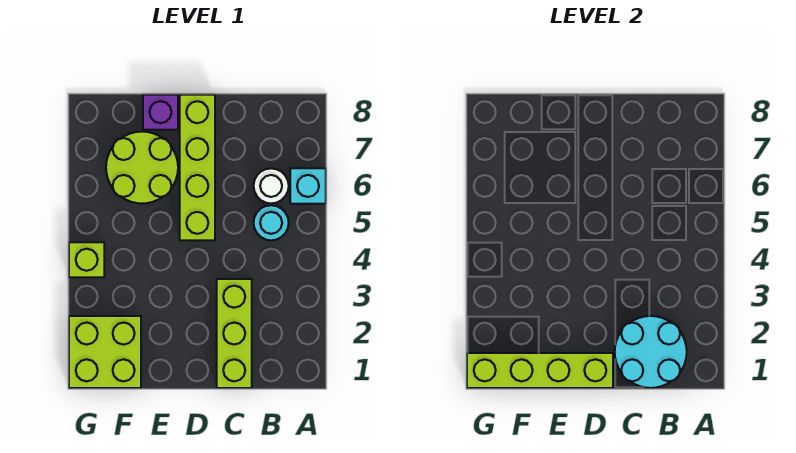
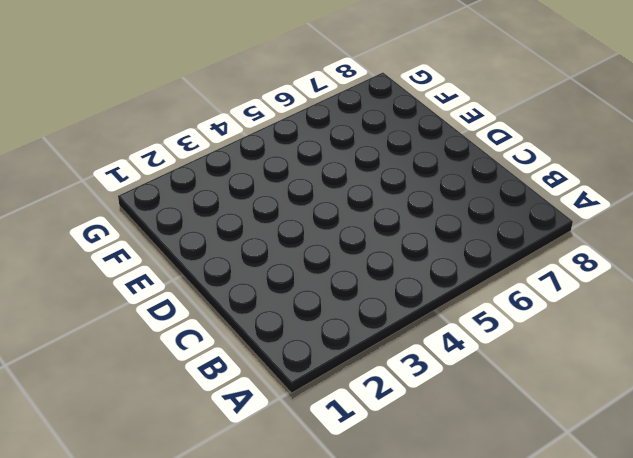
none -> cyan brick A6 level 1
none -> cyan round brick B5 level 1

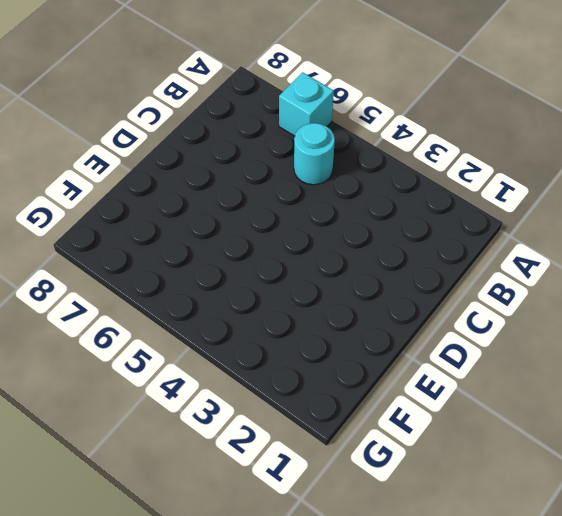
none -> white round brick B6 level 1
none -> lime brick C1:C3 level 1

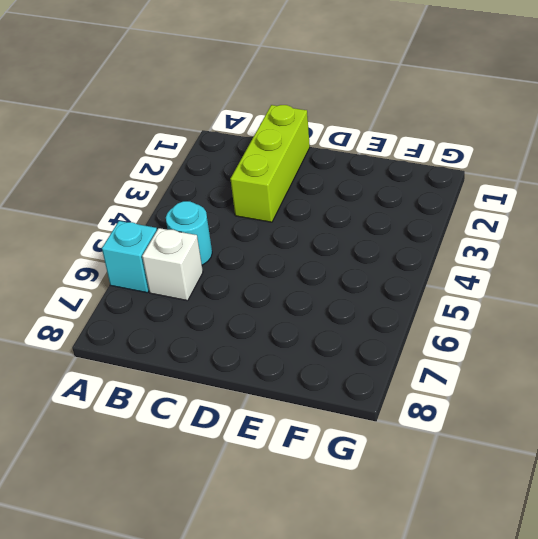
white brick B6 level 1 -> white round brick B6 level 1
none -> lime brick D5:D8 level 1
none -> lime round brick E6:F7 level 1

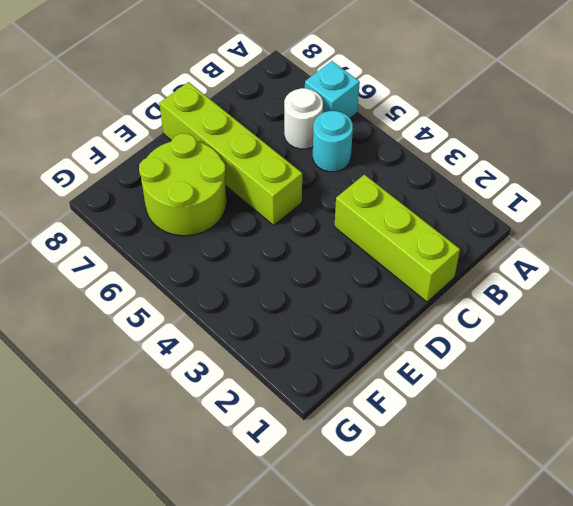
none -> purple brick E8 level 1
none -> lime brick F1:G2 level 1

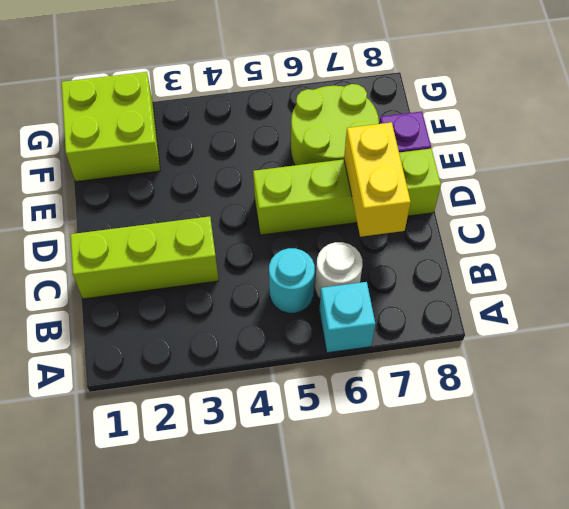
yellow brick C7:D7 level 2 -> none
none -> lime brick G4 level 1
none -> cyan round brick B1:C2 level 2

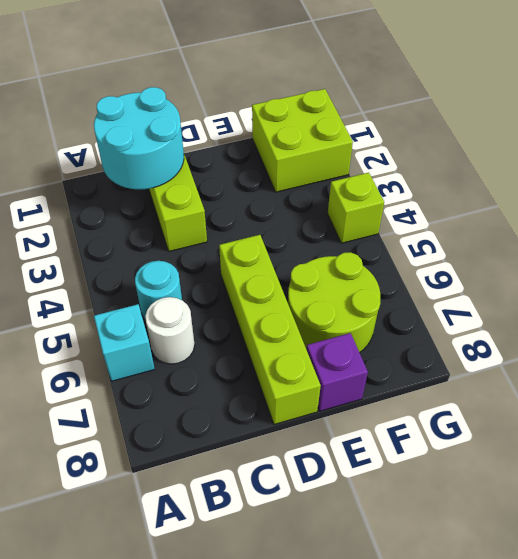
none -> lime brick D1:G1 level 2

